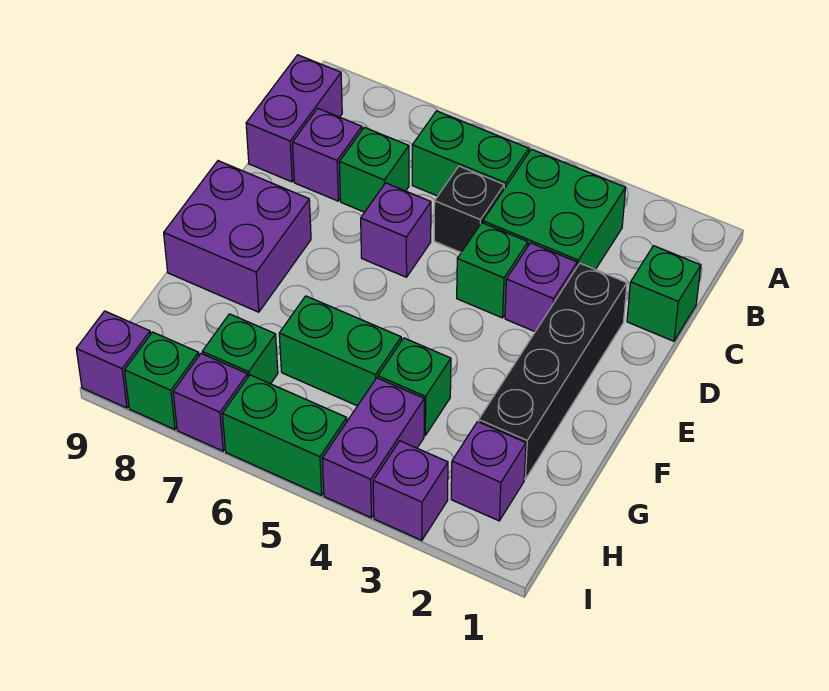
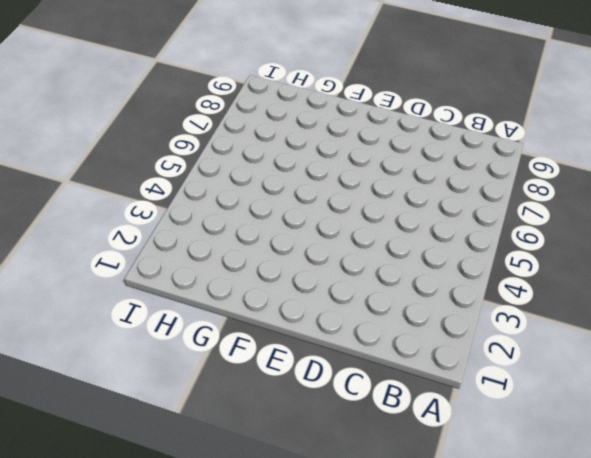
none -> green brick B3:C4 level 1
none -> green brick B5:B6 level 1
none -> purple brick B9:C9 level 1

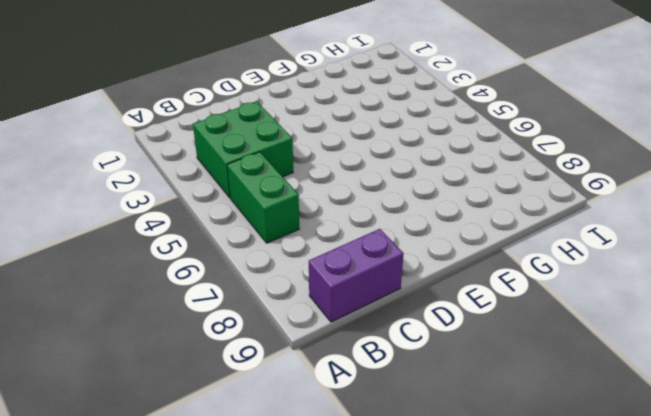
none -> green brick C1 level 1
none -> black brick C5 level 1
none -> green brick C7 level 1

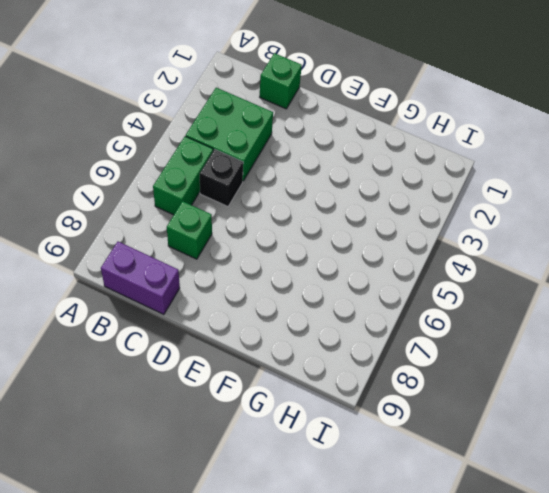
none -> purple brick C8 level 1
none -> black brick D2:G2 level 1
none -> purple brick D3 level 1

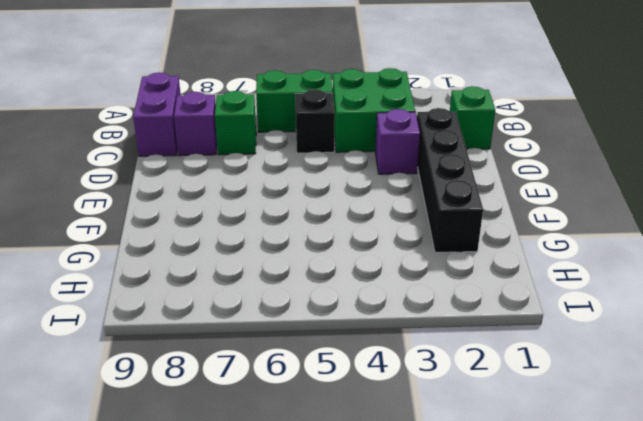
none -> green brick D4 level 1
none -> purple brick D6 level 1
none -> purple brick E8:F9 level 1

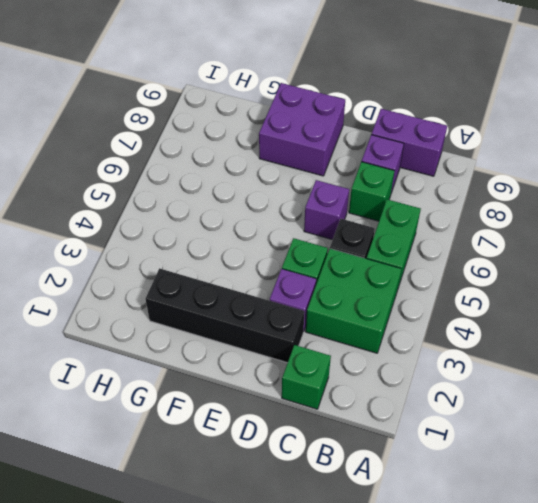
none -> green brick G4 level 1
none -> green brick G5:G6 level 1
none -> purple brick H2 level 1

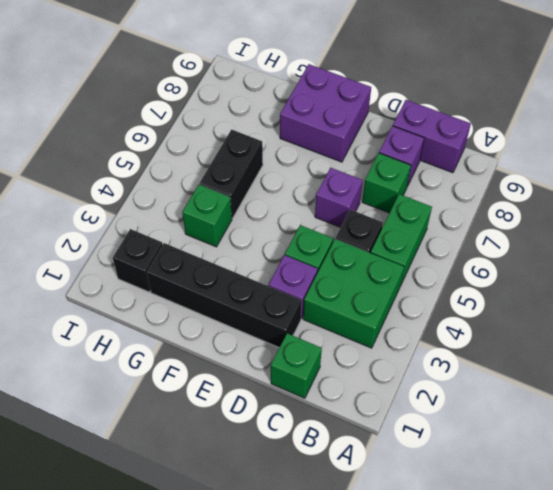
black brick G5:G6 level 1 -> green brick G5:G6 level 1
black brick H2 level 1 -> purple brick H2 level 1
none -> purple brick H4:I4 level 1
none -> green brick H7 level 1
none -> purple brick I3 level 1

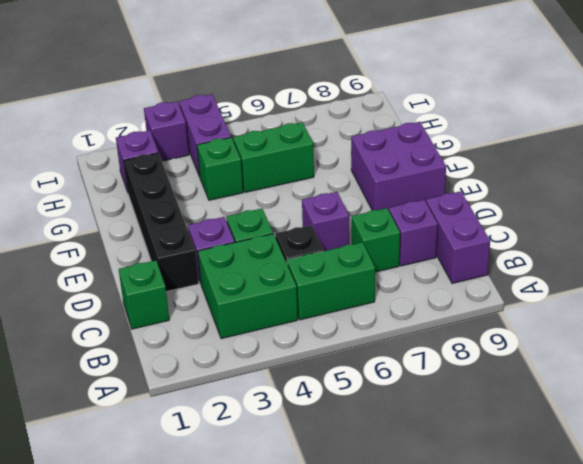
none -> green brick H7 level 1
none -> green brick I5:I6 level 1
none -> purple brick I7 level 1

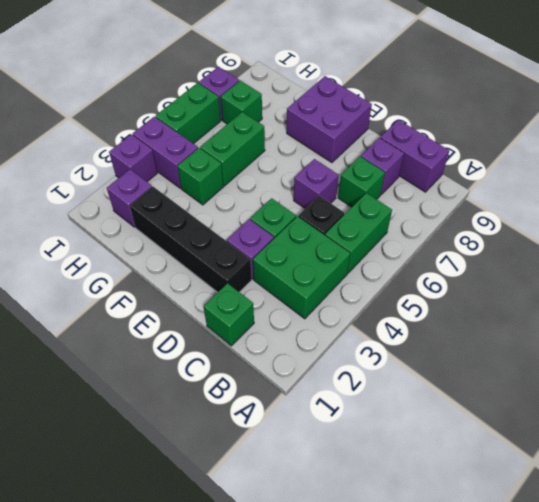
none -> green brick I8 level 1
none -> purple brick I9 level 1

